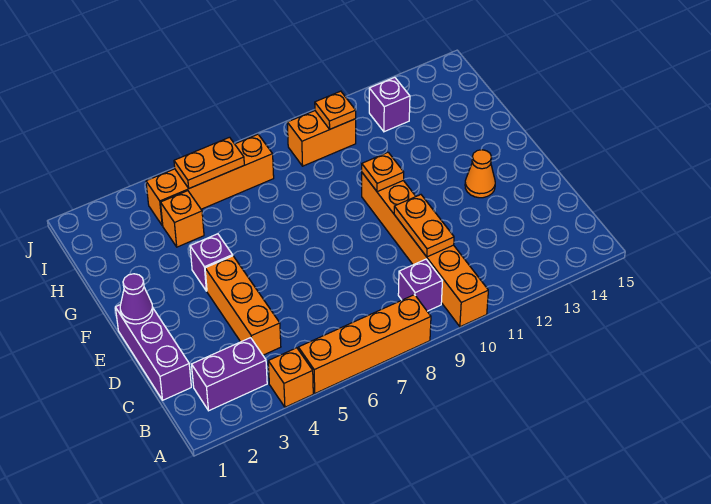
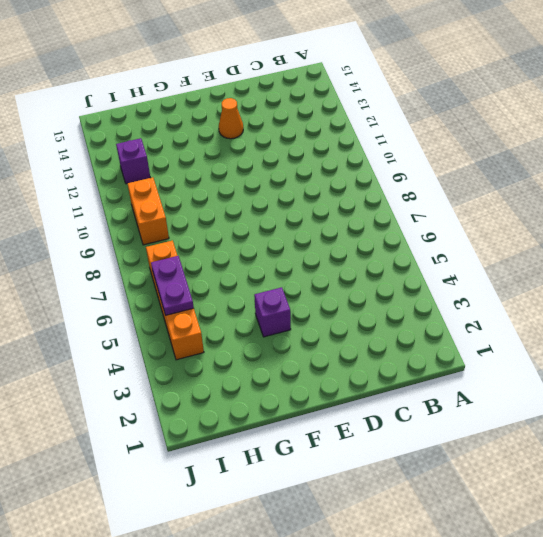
purple plate I5:I6 level 2 -> orange plate I5:I6 level 2
none -> orange brick A4 level 1
none -> orange brick A5:A8 level 1
none -> orange brick A10:F10 level 1

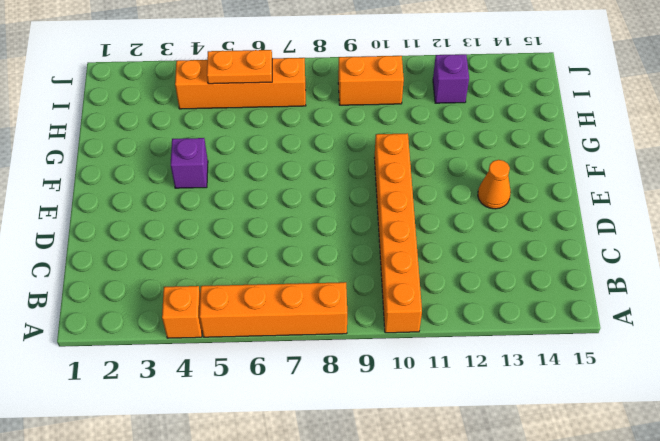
none -> purple brick B2:B3 level 1
none -> purple brick B9 level 1
none -> purple brick C1:E1 level 1

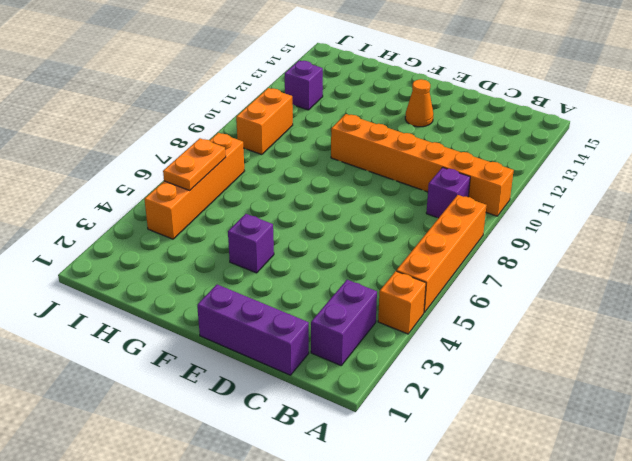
none -> orange brick C4:E4 level 1
none -> orange brick H4 level 1
none -> orange plate C10:D10 level 2

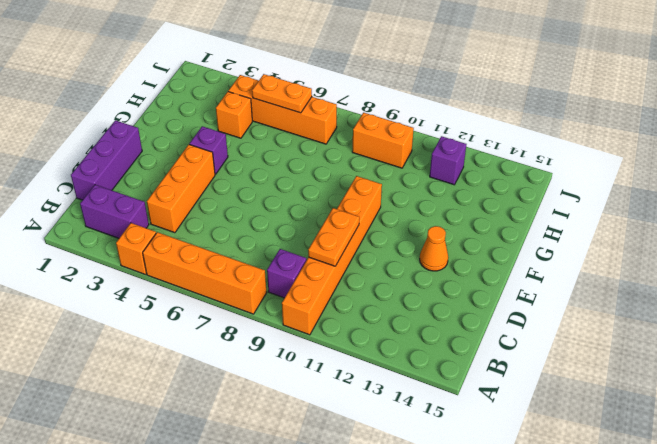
none -> purple cone E1 level 2
none -> orange plate F10 level 2
none -> orange plate I10 level 2

